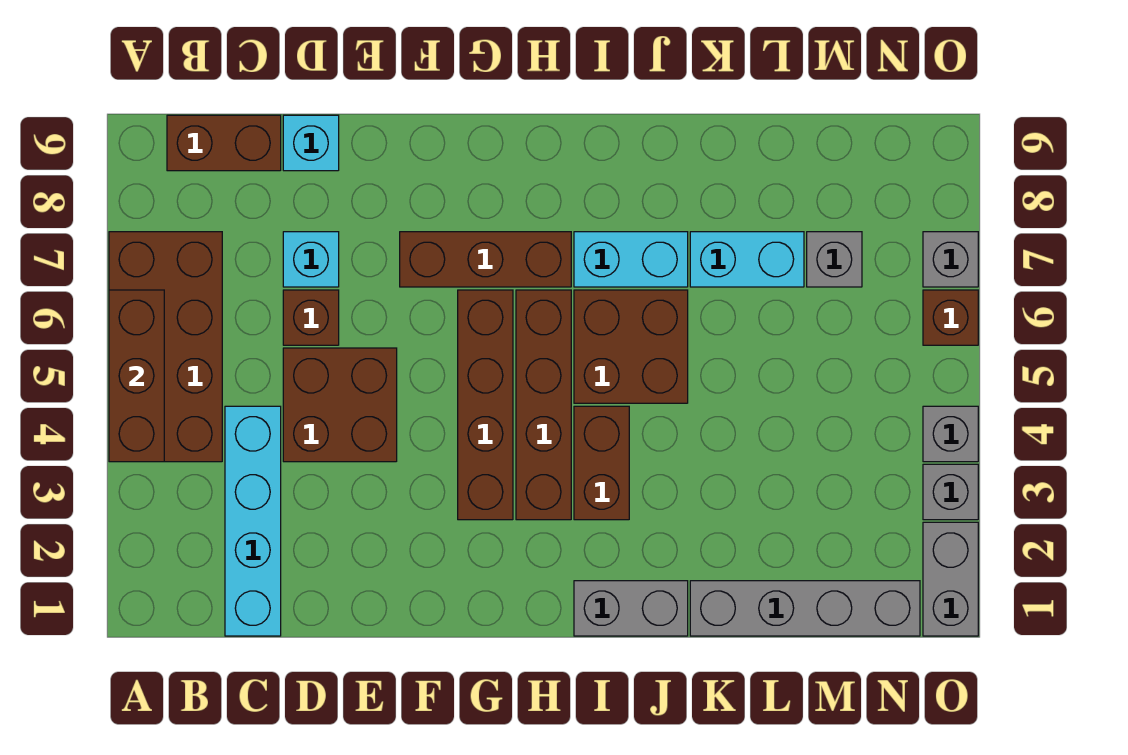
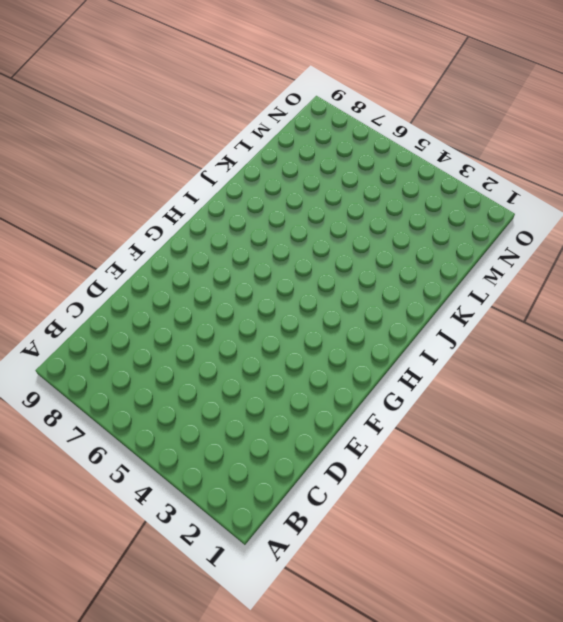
none -> brown brick A4:B7 level 1
none -> brown brick B9:C9 level 1
none -> cyan brick C1:C4 level 1

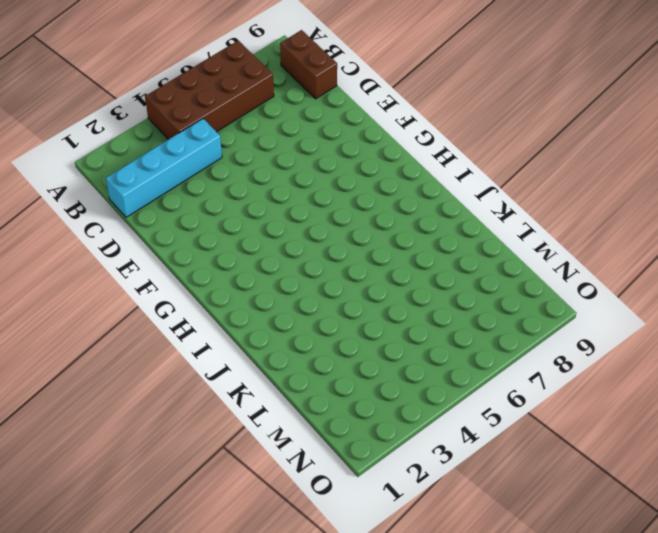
none -> brown brick D4:E5 level 1
none -> brown brick D6 level 1
none -> cyan brick D7 level 1

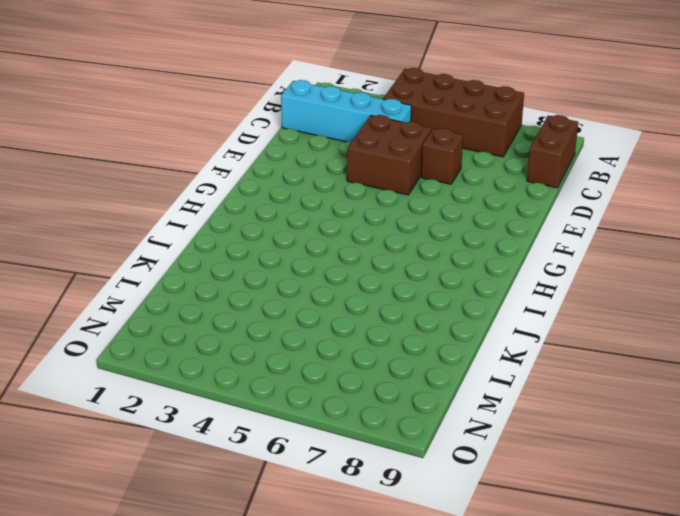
none -> cyan brick D7 level 1
none -> cyan brick D9 level 1
none -> brown brick F7:H7 level 1

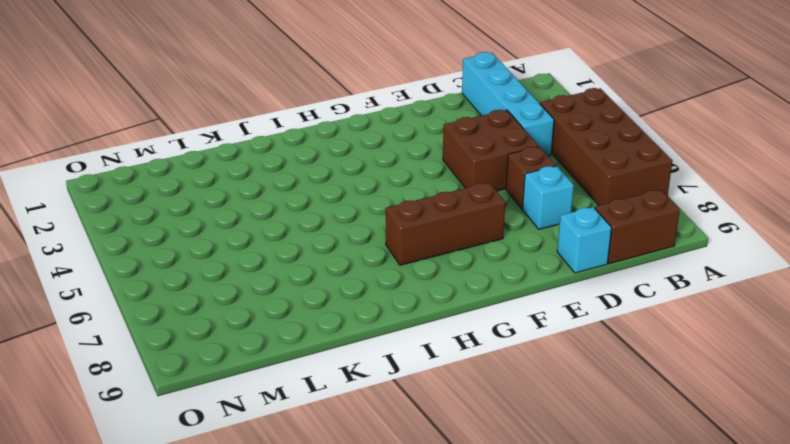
none -> brown brick G3:G6 level 1
none -> brown brick H3:H6 level 1
none -> grey brick I1:J1 level 1

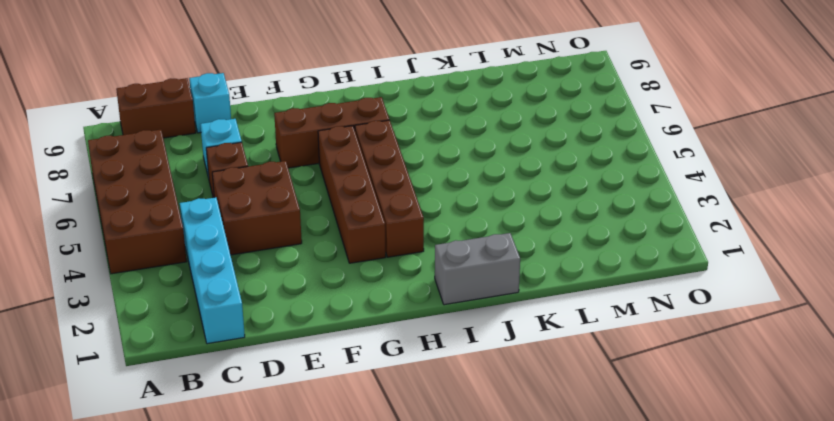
none -> brown brick I3:I4 level 1
none -> brown brick I5:J6 level 1
none -> cyan brick I7:J7 level 1

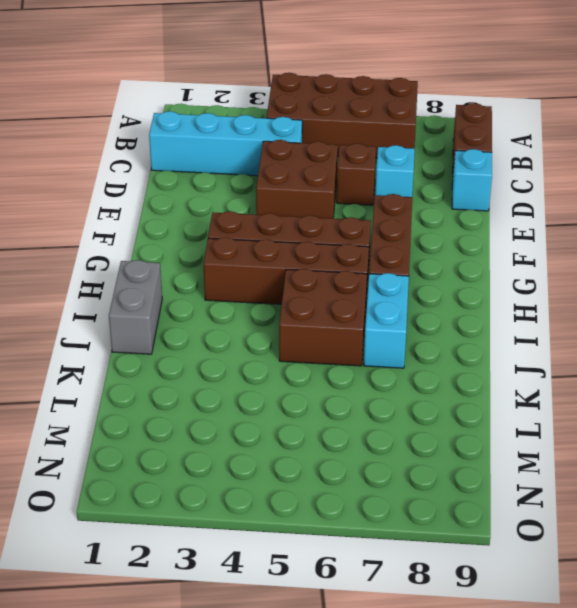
none -> brown brick I3:I4 level 1
none -> grey brick K1:N1 level 1
none -> cyan brick K7:L7 level 1

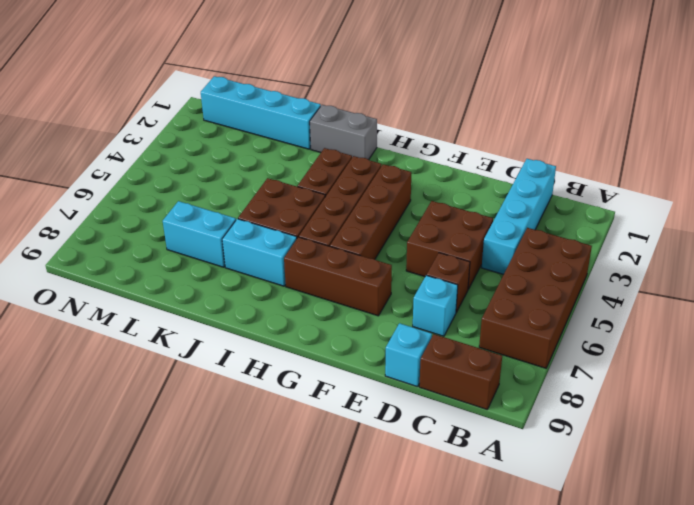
cyan brick K1:N1 level 1 -> grey brick K1:N1 level 1
none -> grey brick M7 level 1
none -> grey brick O1:O2 level 1
none -> grey brick O3 level 1

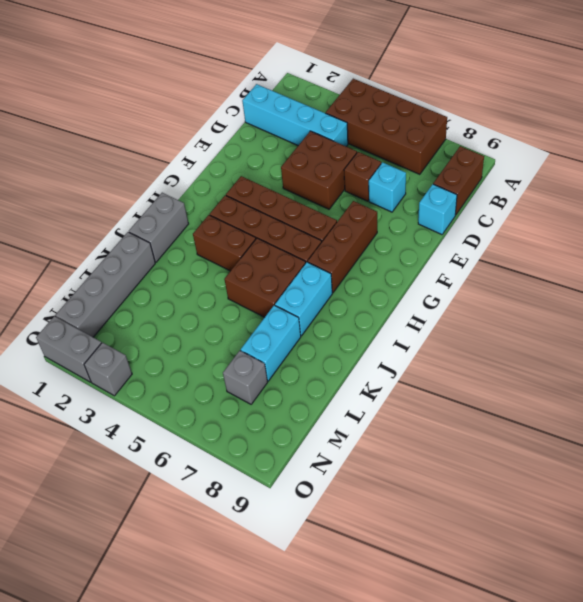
none -> grey brick O4 level 1
none -> brown brick O6 level 1
none -> grey brick O7 level 1

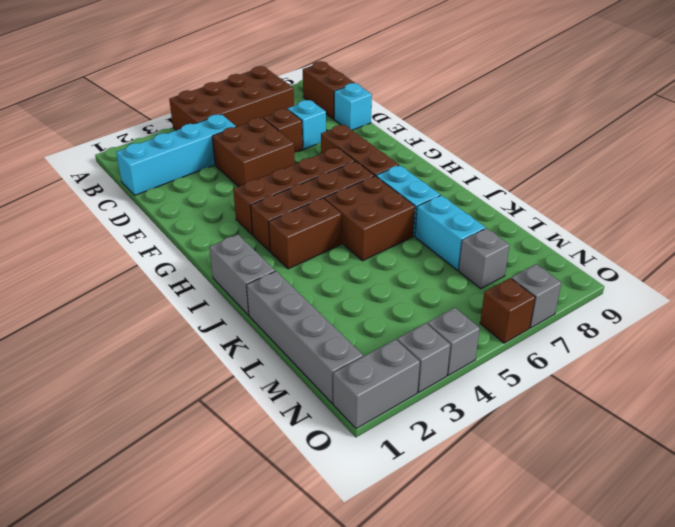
none -> brown brick A4:A6 level 2

